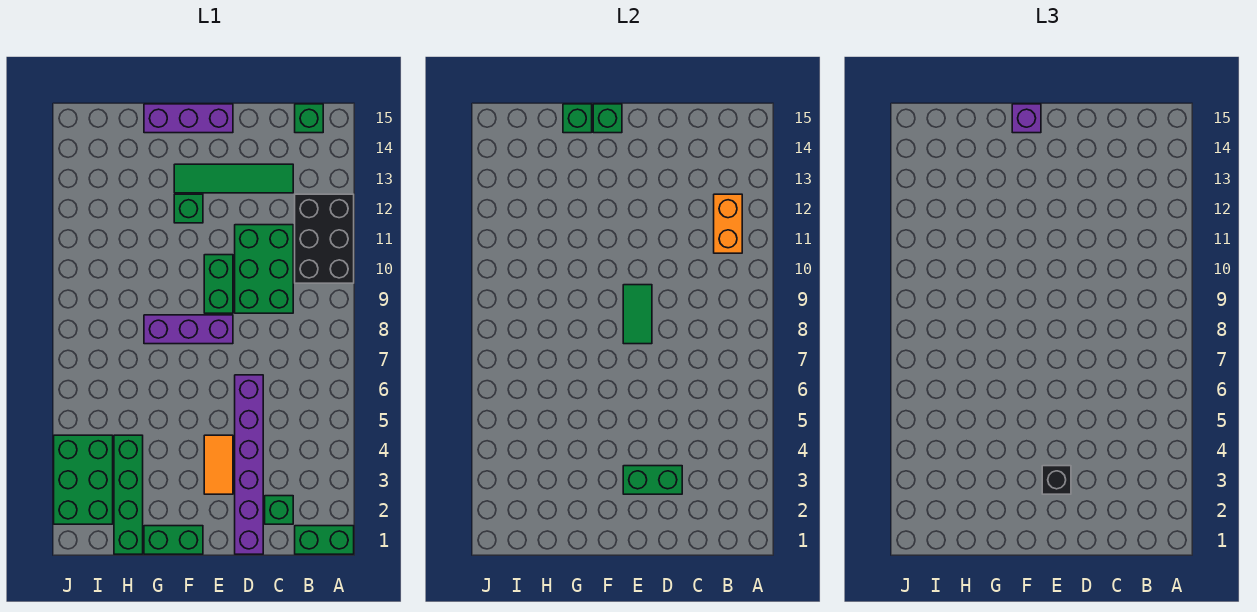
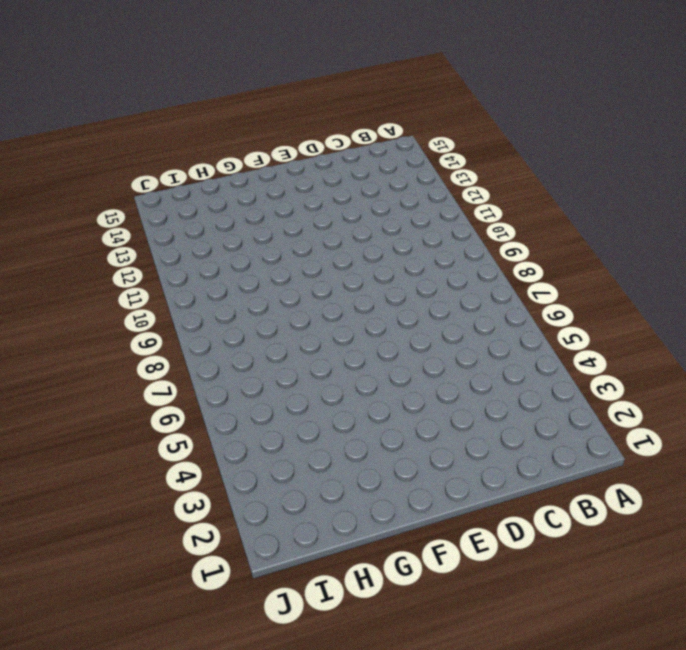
none -> green brick A1:B1 level 1
none -> black brick A10:B12 level 1
none -> green brick B15 level 1

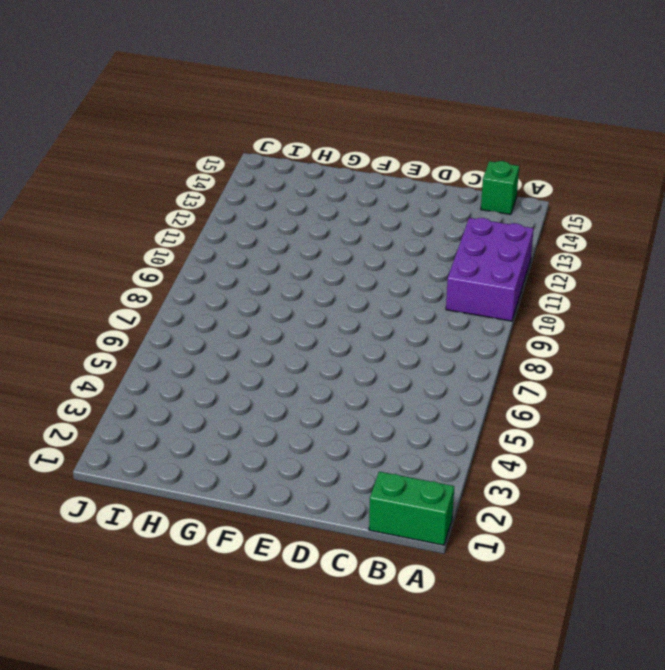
purple brick A10:B12 level 1 -> black brick A10:B12 level 1
none -> green brick C2 level 1
none -> green brick C9:D11 level 1
none -> green tile C13:F13 level 1

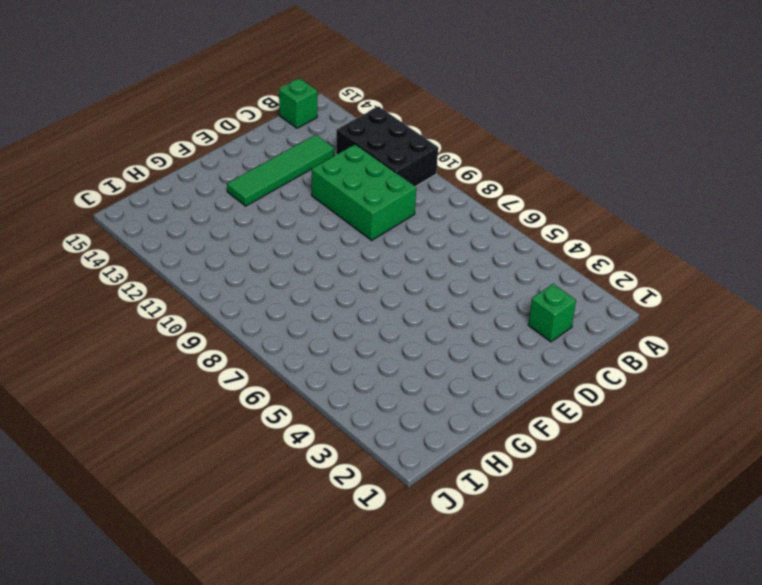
none -> green brick A1:B1 level 1
none -> purple brick D1:D6 level 1
none -> orange tile E3:E4 level 1

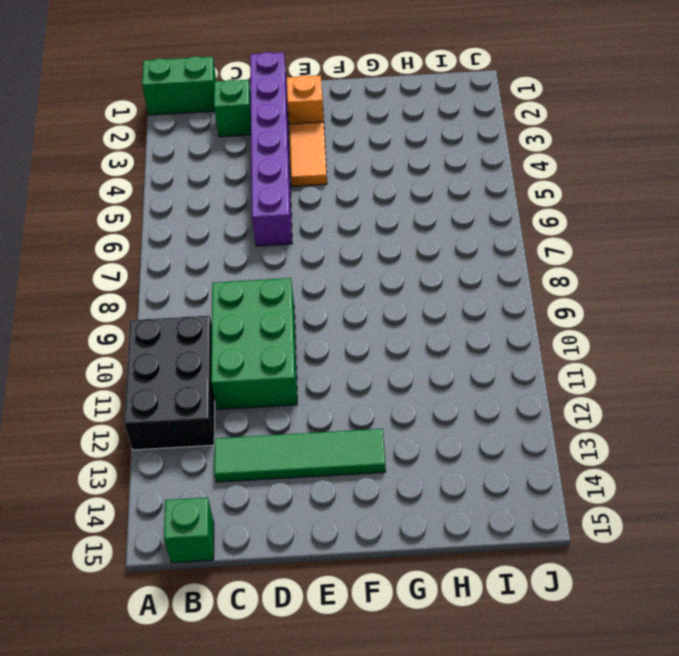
orange brick E2 level 1 -> none
none -> purple brick E8:G8 level 1
none -> green brick E9:E10 level 1
none -> purple brick E15:G15 level 1

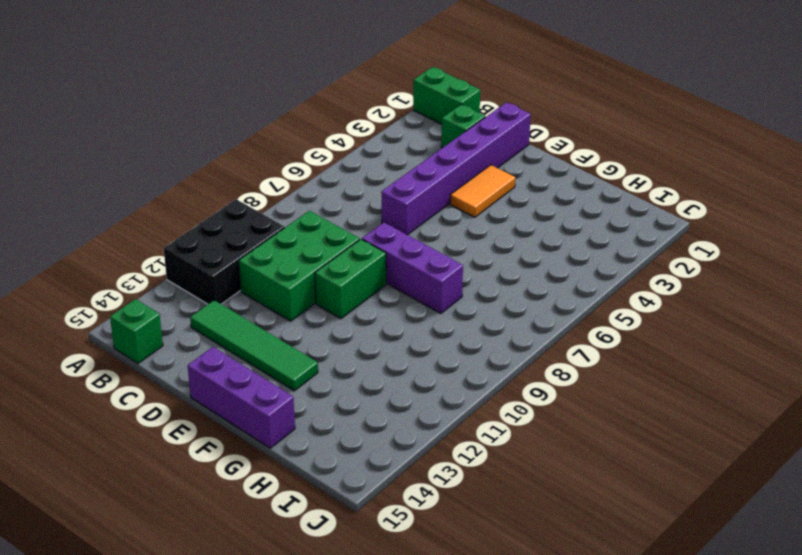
none -> green brick F1:G1 level 1
none -> green brick F12 level 1
none -> green brick H1:H4 level 1

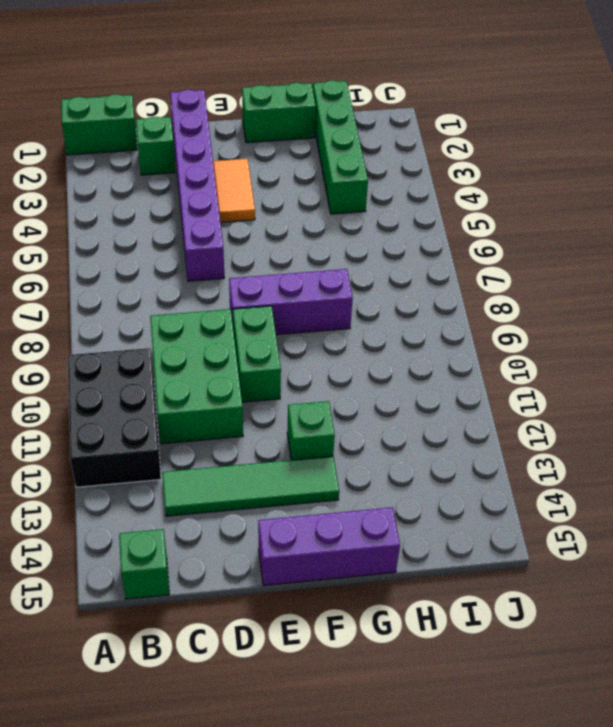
none -> green brick I2:J4 level 1
none -> orange brick B11:B12 level 2
none -> green brick D3:E3 level 2

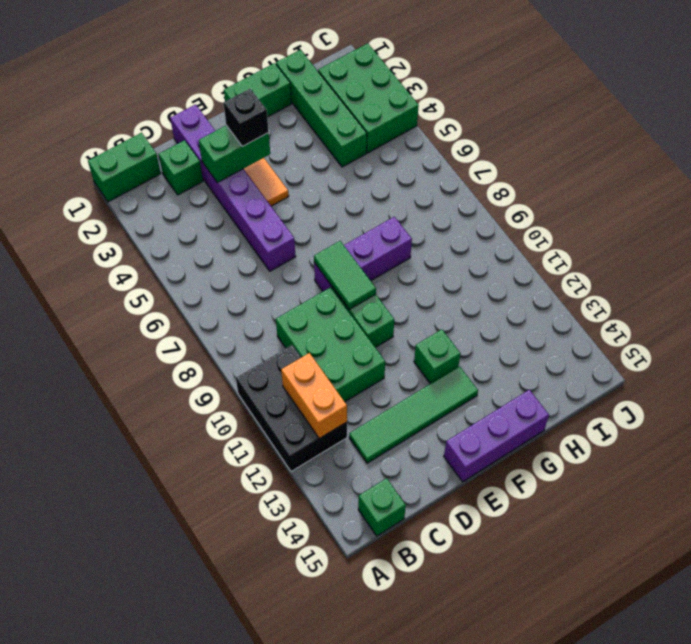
none -> green brick F15 level 2
none -> green brick G15 level 2
none -> purple brick F15 level 3

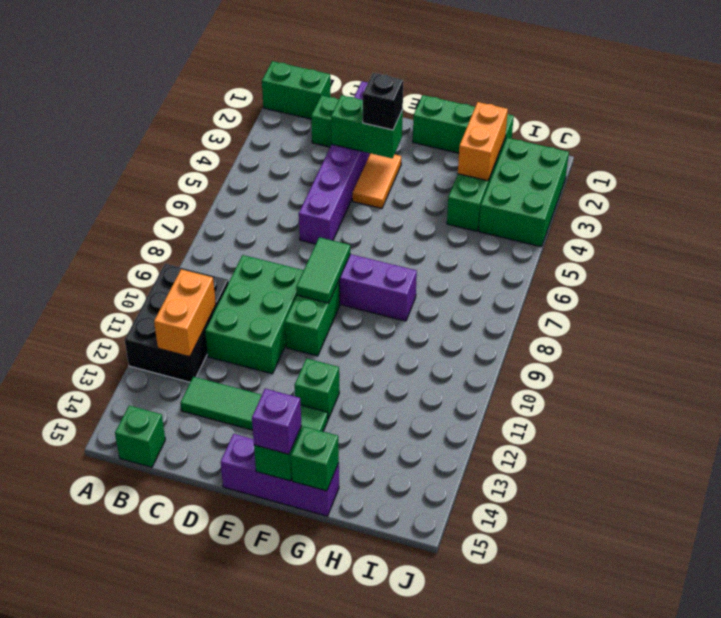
orange brick H2:H3 level 2 -> none

